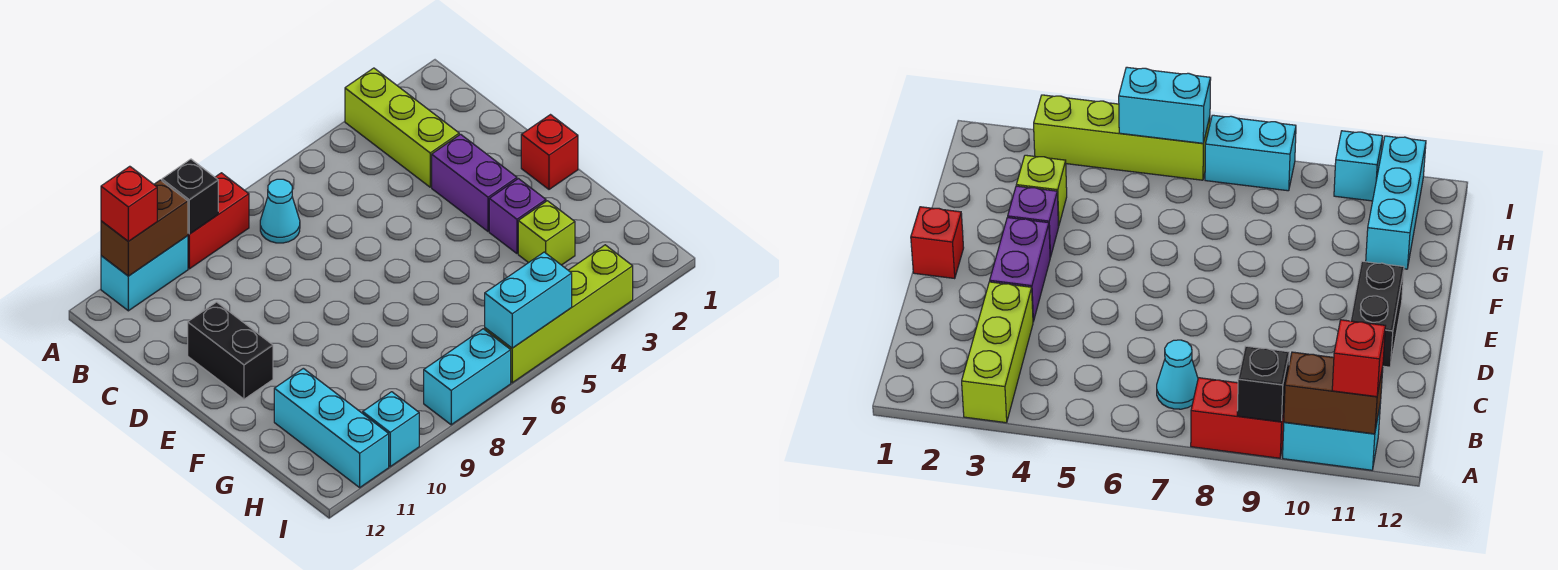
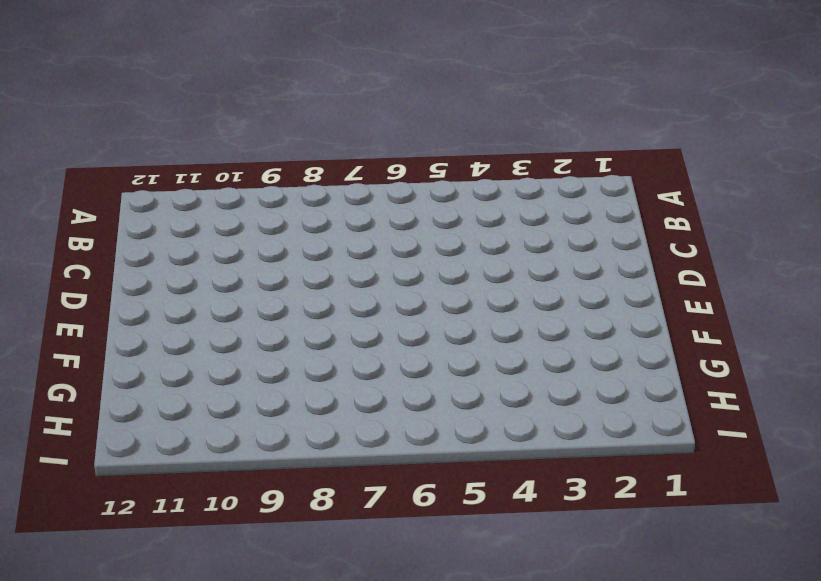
none -> lime brick A3:C3 level 1
none -> red brick A8:A9 level 1
none -> cyan brick A10:A11 level 1

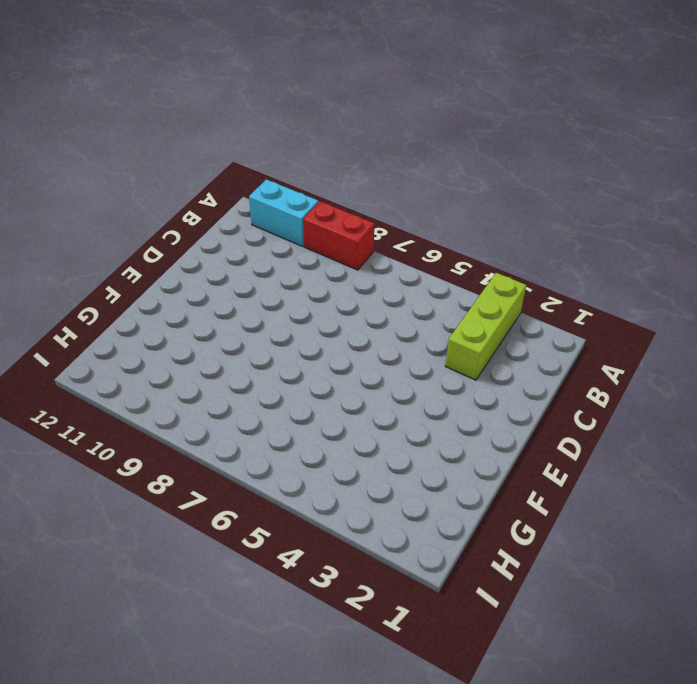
none -> cyan cone B7 level 1
none -> purple brick D3:E3 level 1
none -> black brick D11:E11 level 1

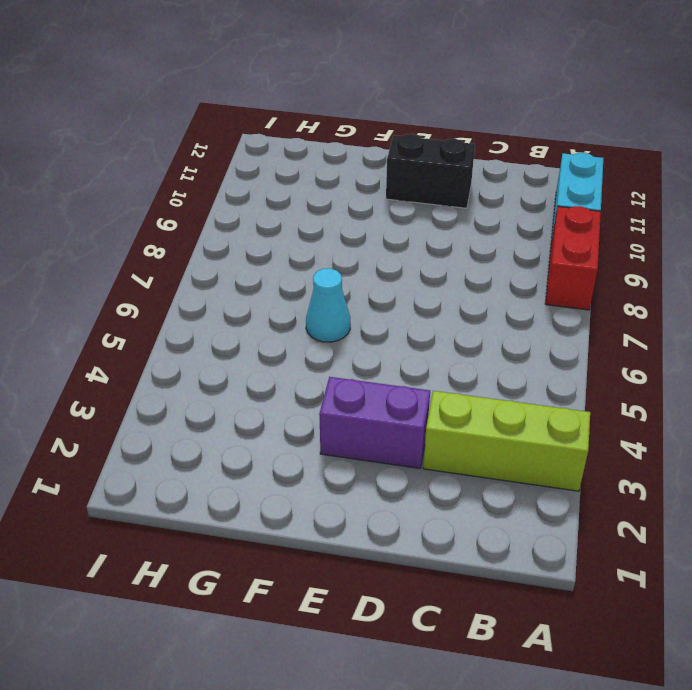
cyan cone F6 level 1 -> cyan cone B7 level 1
none -> red brick E1 level 1
none -> purple brick F3 level 1
none -> lime brick G3 level 1

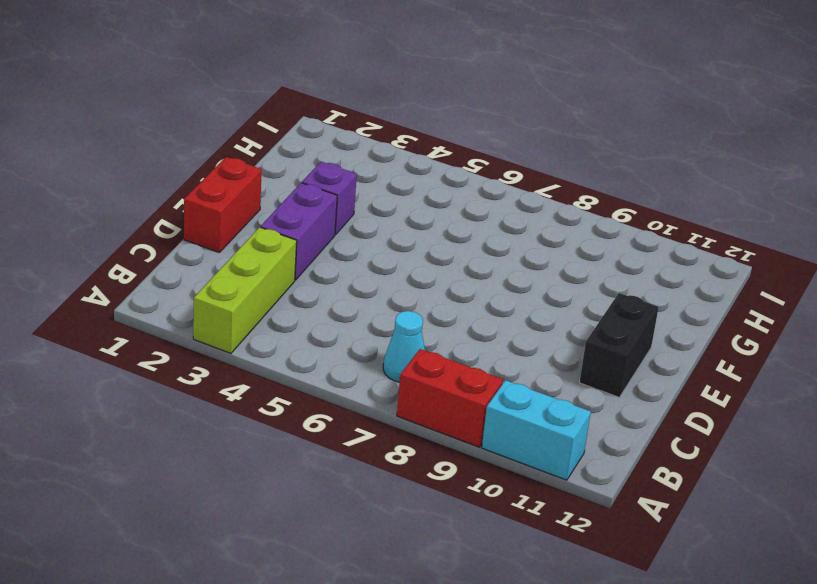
red brick D1:E1 level 1 -> red brick E1 level 1
none -> lime brick G3 level 1
none -> cyan brick G11:I11 level 1
none -> lime brick I3:I6 level 1

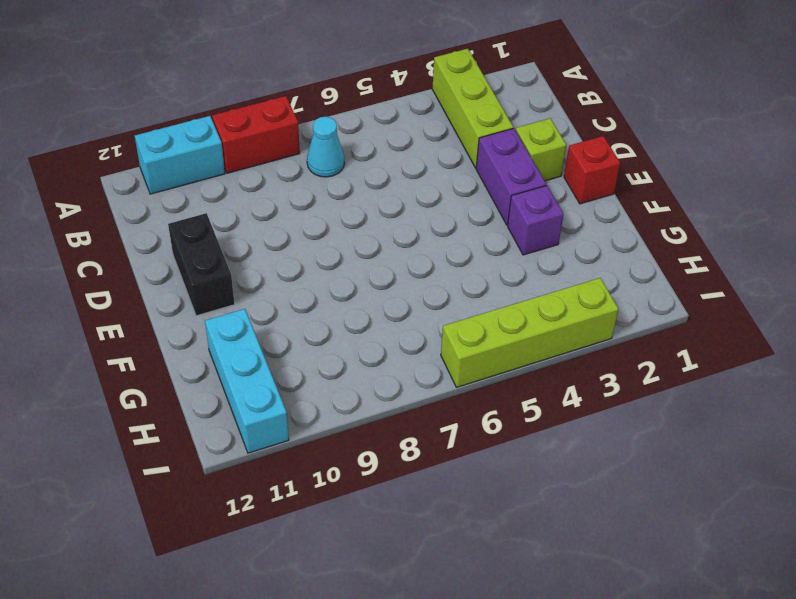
lime brick D2 level 1 -> lime brick G3 level 1
none -> cyan brick I7:I8 level 1
none -> cyan brick I10 level 1
none -> black brick A9 level 2

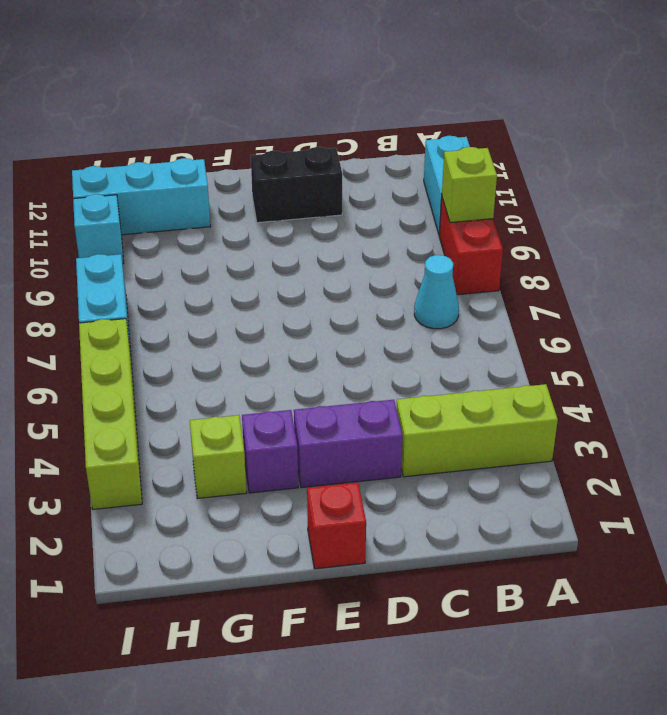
lime brick A9 level 2 -> black brick A9 level 2
none -> brown brick A10:A11 level 2
none -> cyan brick I5:I6 level 2
none -> red brick A11 level 3

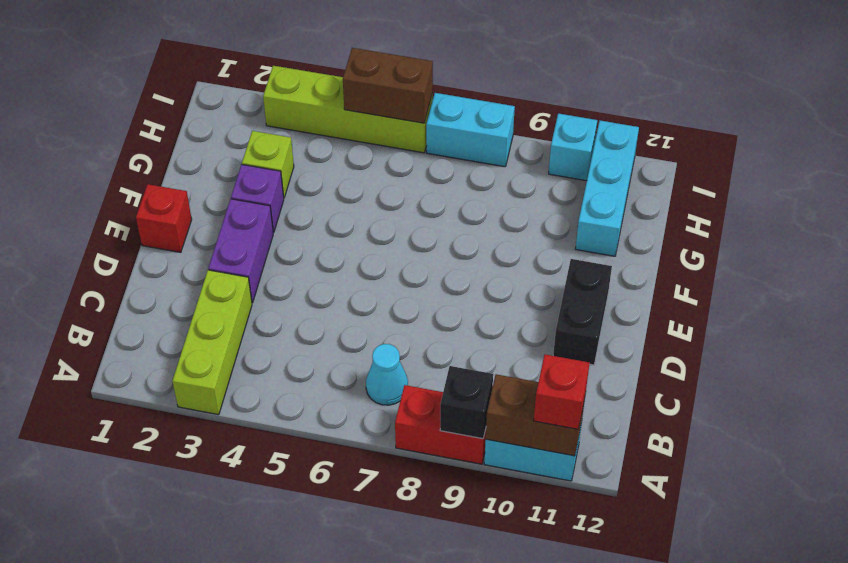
brown brick I5:I6 level 2 -> cyan brick I5:I6 level 2

